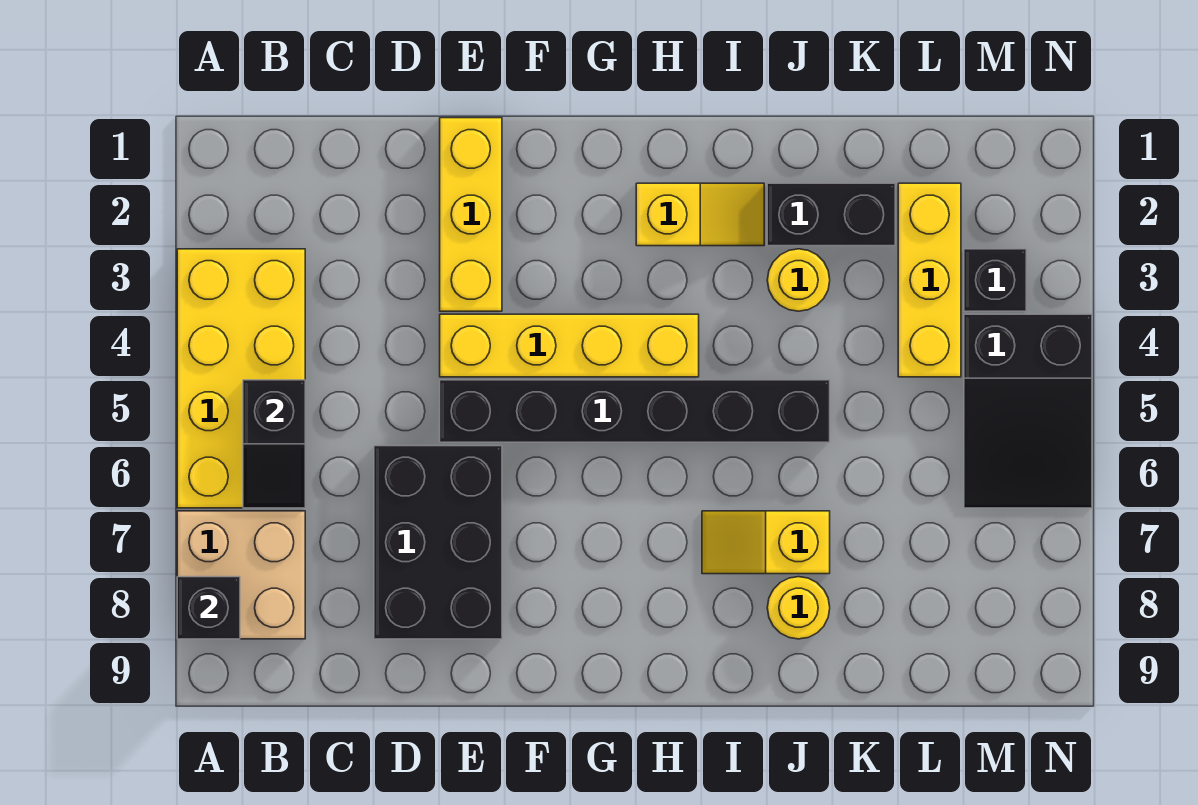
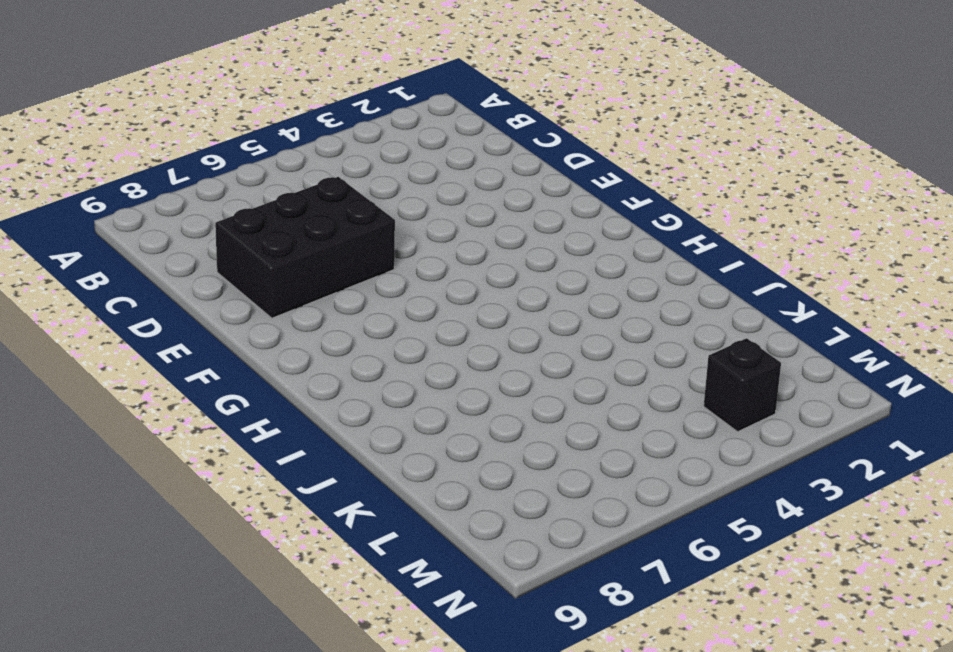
none -> yellow brick A3:B6 level 1
none -> tan brick A7:B8 level 1
none -> yellow brick E1:E3 level 1

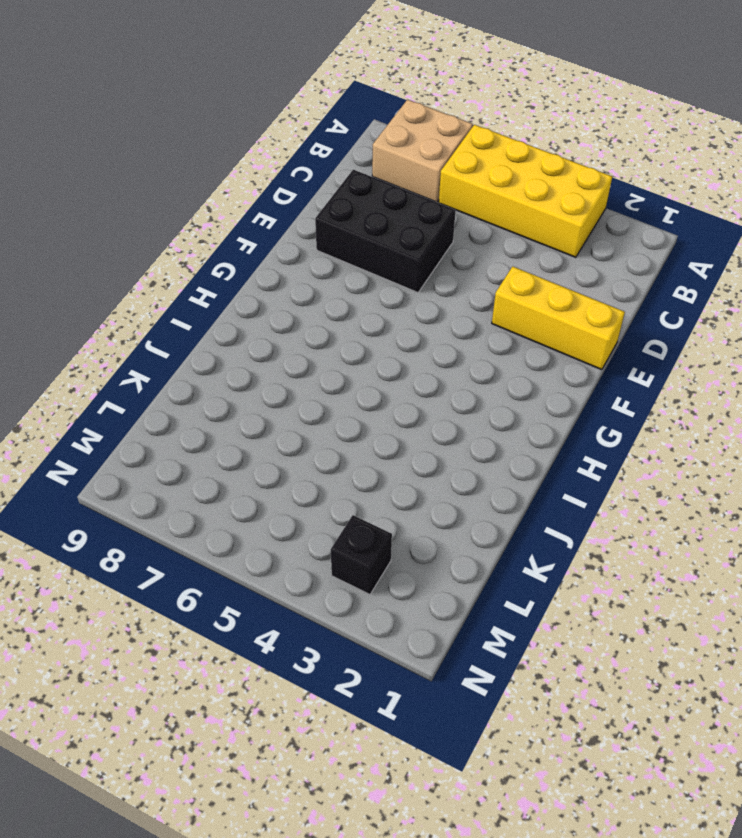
none -> yellow brick E4:H4 level 1
none -> black brick E5:J5 level 1
none -> yellow slope H2:I2 level 1 top H

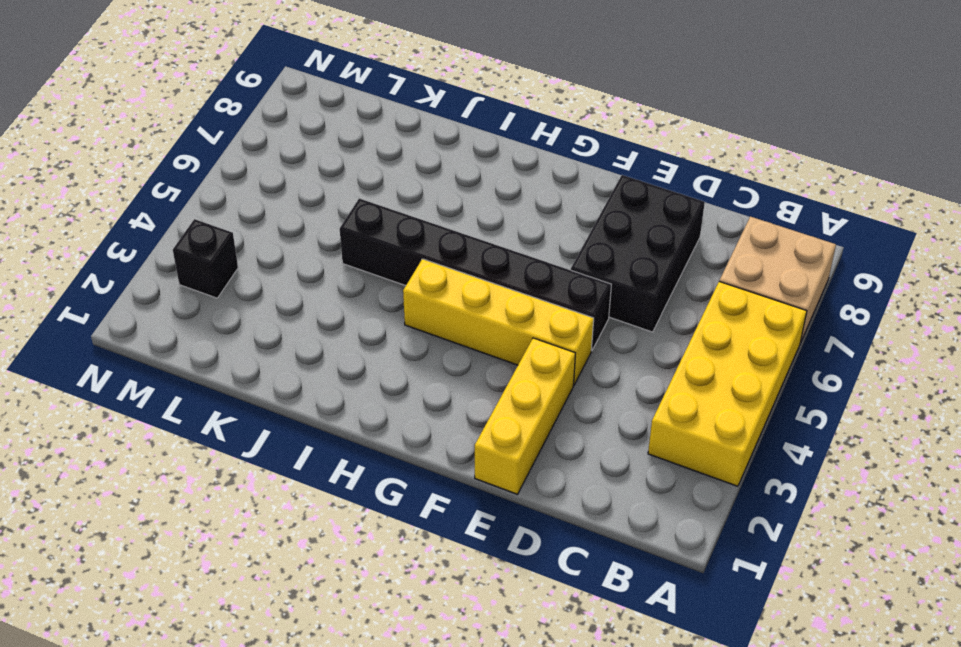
none -> yellow slope H2:I2 level 1 top H
none -> yellow slope I7:J7 level 1 top J
none -> black brick J2:K2 level 1

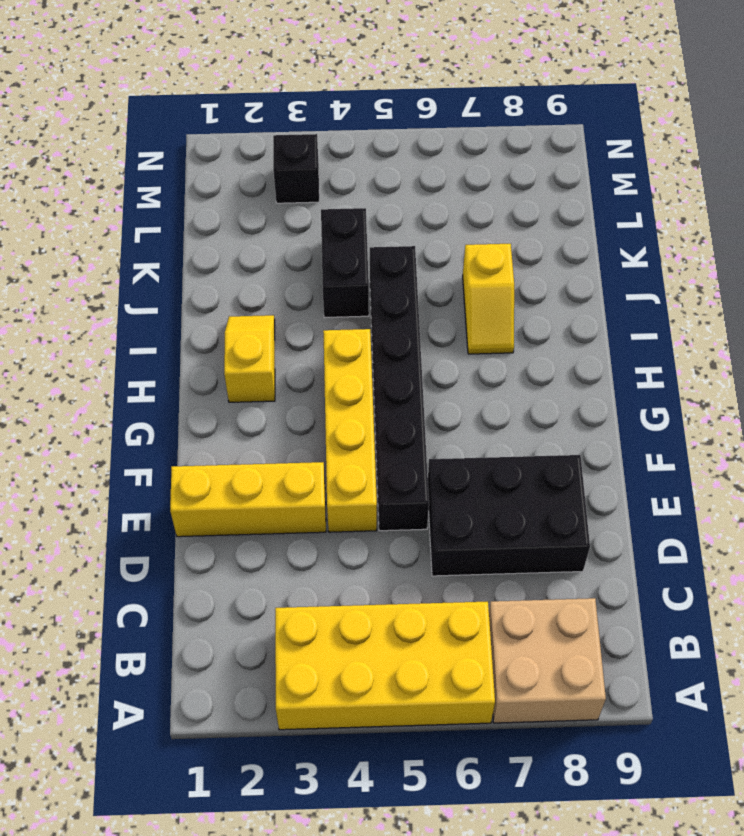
black brick J4:K4 level 1 -> black brick J2:K2 level 1
none -> yellow round brick J3 level 1
none -> yellow round brick J8 level 1
none -> yellow brick L2:L4 level 1

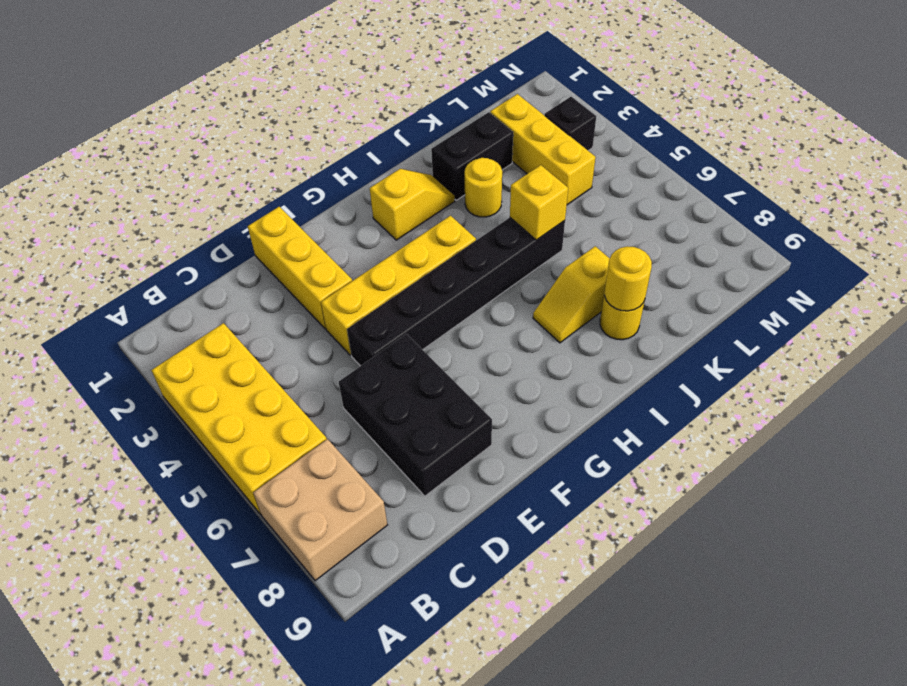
yellow brick J5 level 2 -> none
yellow round brick J8 level 2 -> none
none -> black slope M4:N6 level 1 top 4
none -> black brick A8 level 2
none -> black slope B5:B6 level 2 top 5

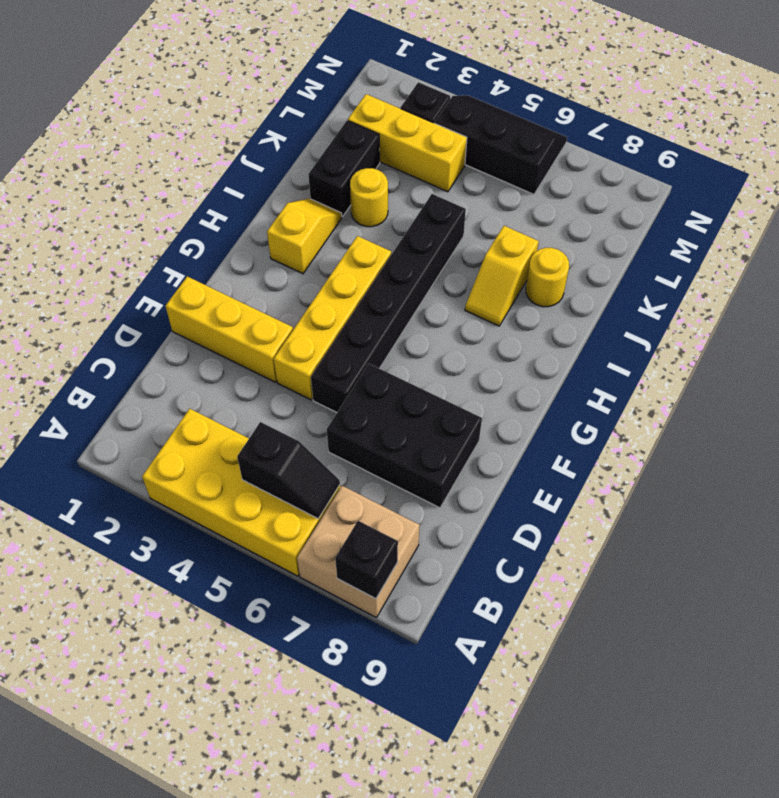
black slope M4:N6 level 1 top M -> black slope M4:N6 level 1 top 4

